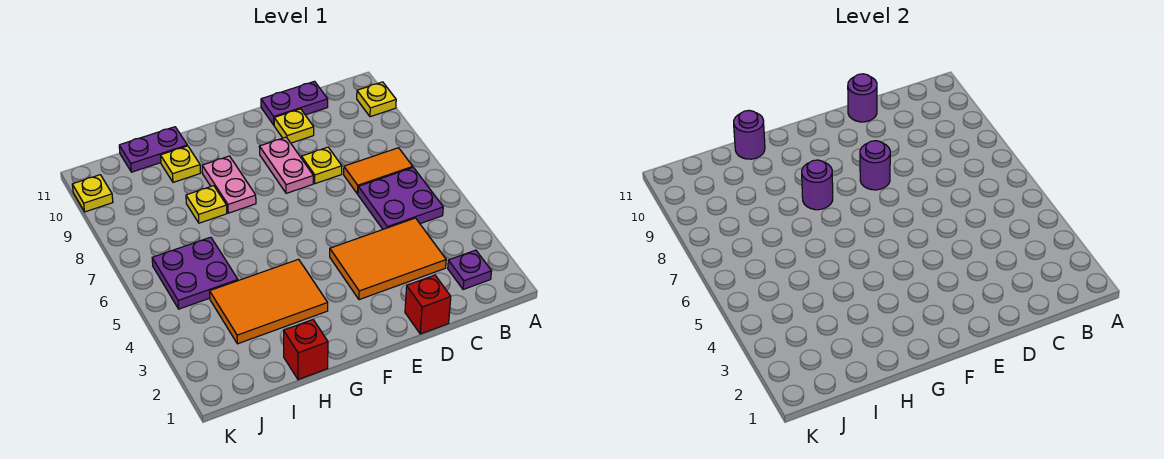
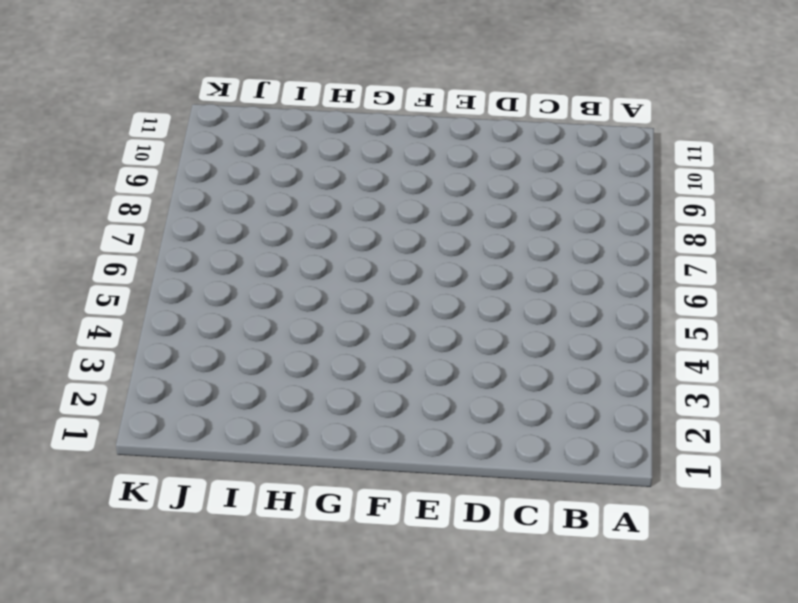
none -> yellow plate A10 level 1
none -> purple plate B2 level 1
none -> purple plate B5:C6 level 1

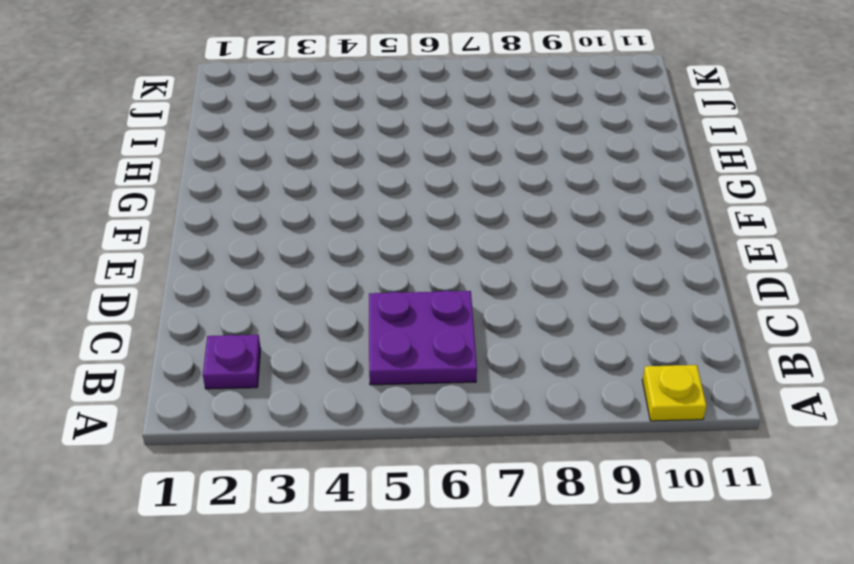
none -> orange tile B7:C7 level 1
none -> orange tile C3:E4 level 1
none -> purple plate C11:D11 level 1

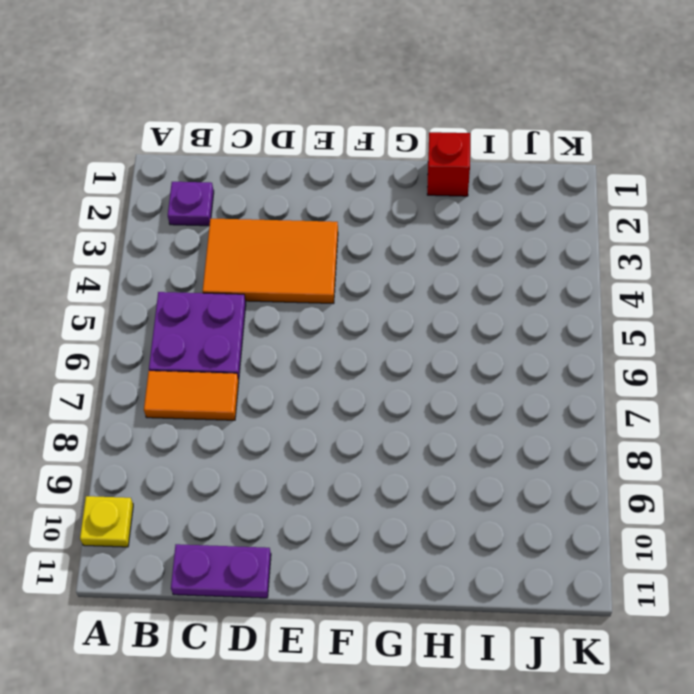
none -> red brick D1 level 1
none -> yellow plate D8 level 1
none -> yellow plate D10 level 1

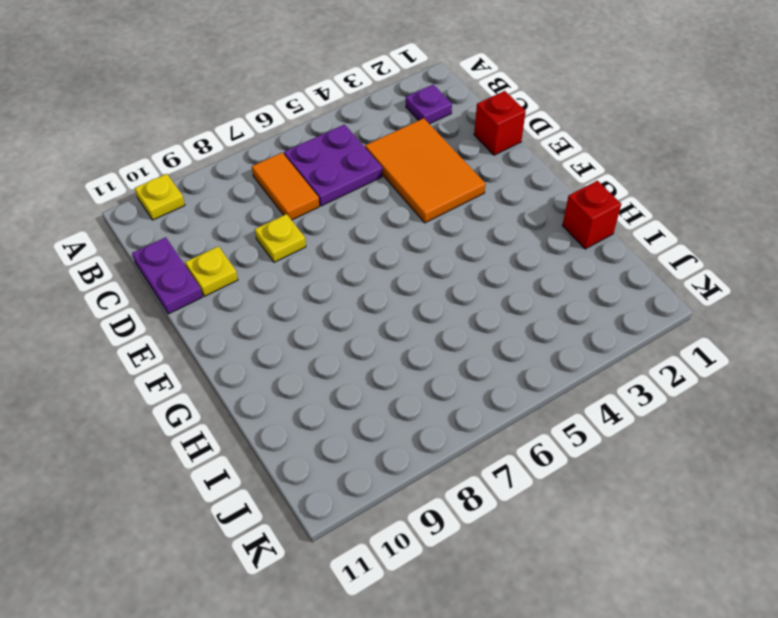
none -> pink plate E8:E9 level 1
none -> orange tile G3:I4 level 1
none -> pink plate G8:G9 level 1

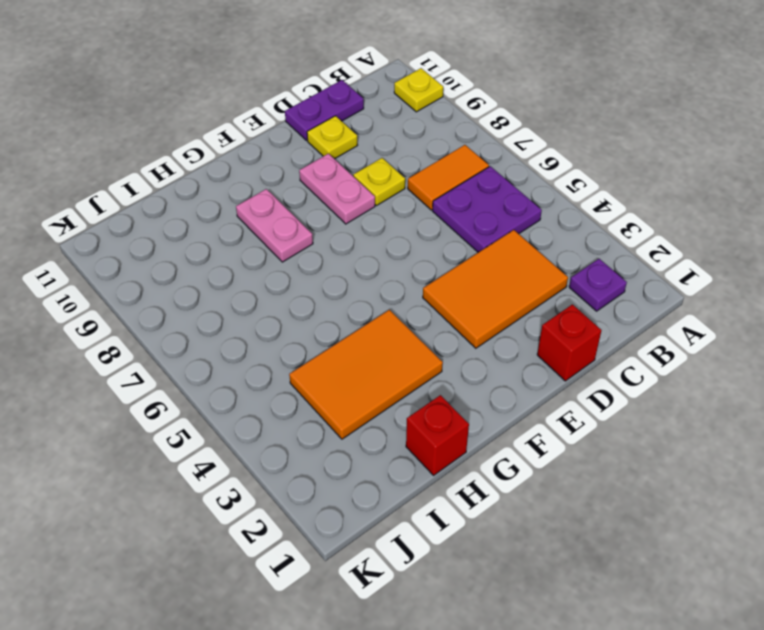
none -> yellow plate H8 level 1
none -> yellow plate H10 level 1
none -> purple plate H11:I11 level 1

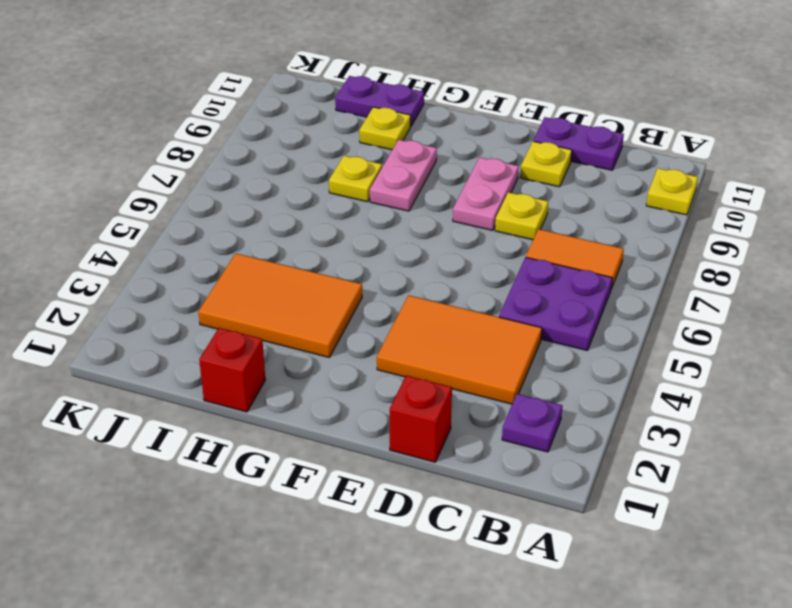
none -> purple plate I5:J6 level 1
none -> yellow plate K10 level 1
none -> purple round brick D11 level 2

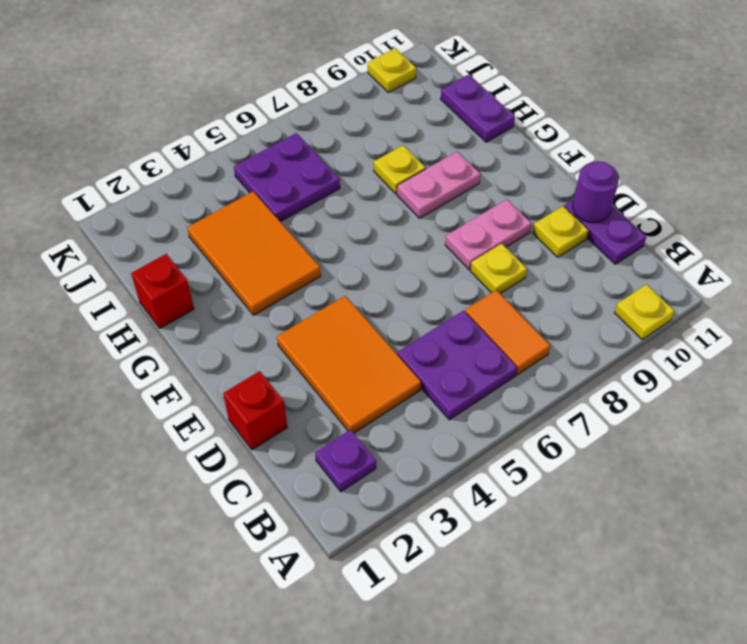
none -> yellow plate H10 level 1
none -> purple round brick E8 level 2
none -> purple round brick G8 level 2

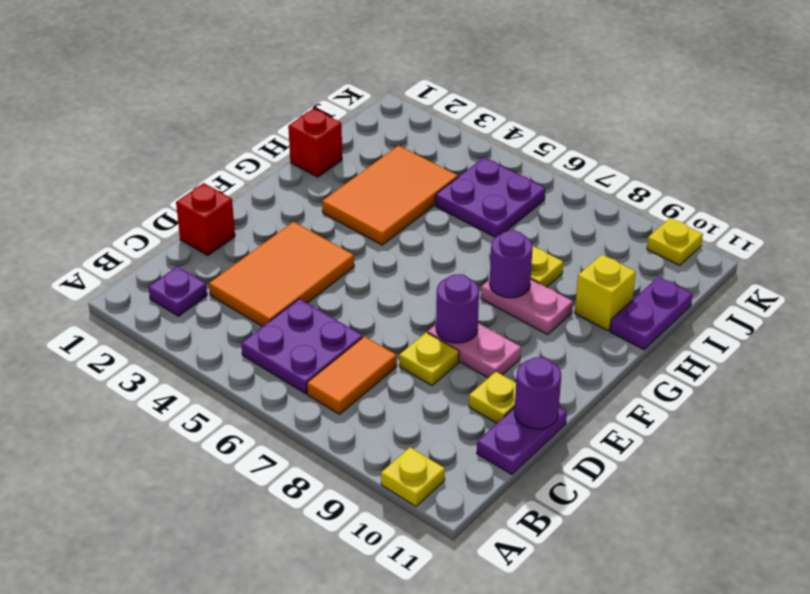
yellow brick H10 level 1 -> yellow plate H10 level 1
none -> purple round brick H11 level 2

